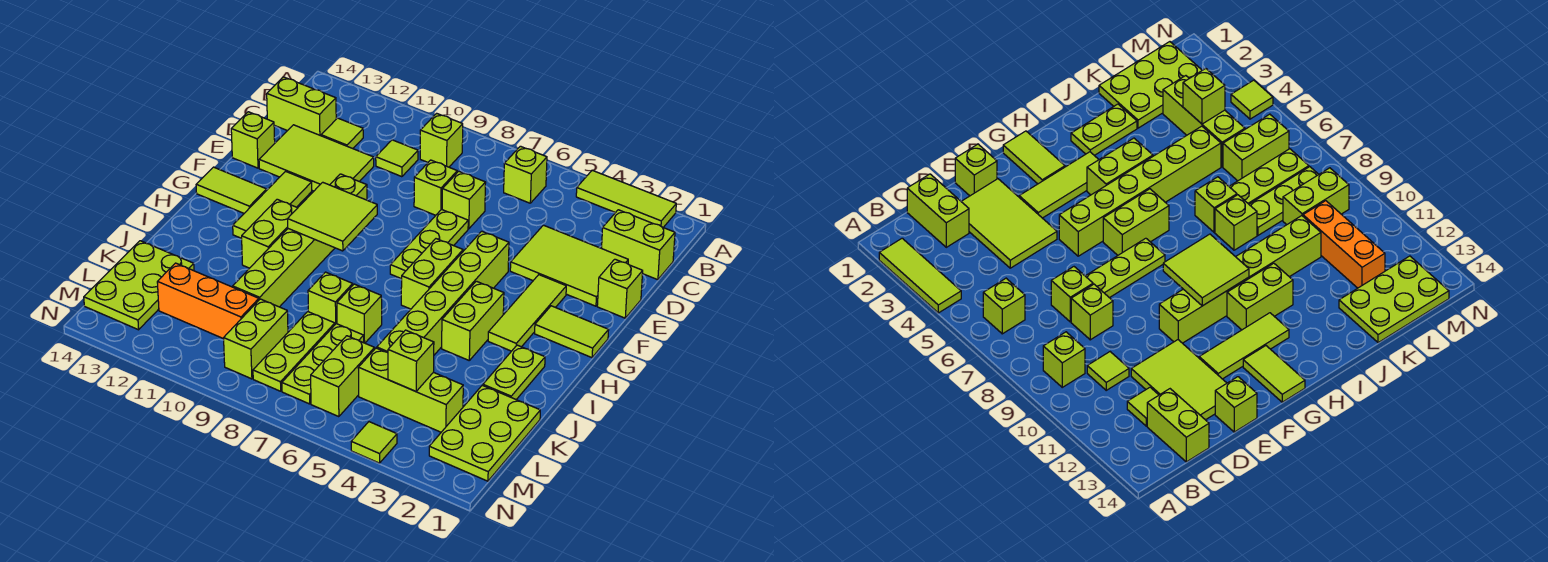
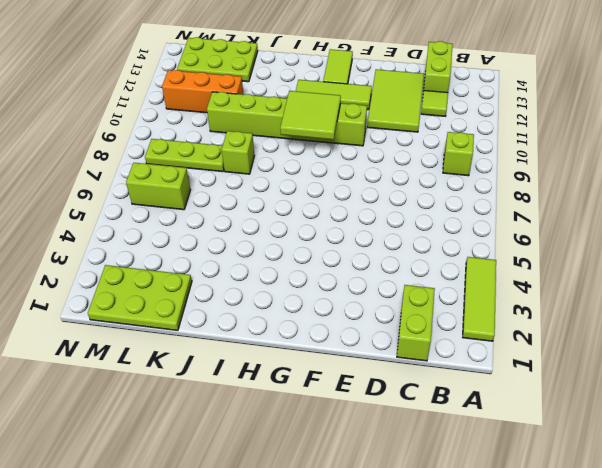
orange brick K11:M11 level 1 -> orange brick L10:L12 level 1
none -> lime brick B6 level 1
none -> lime tile C10 level 1
none -> lime tile D2:E4 level 1
none -> lime brick D7 level 1

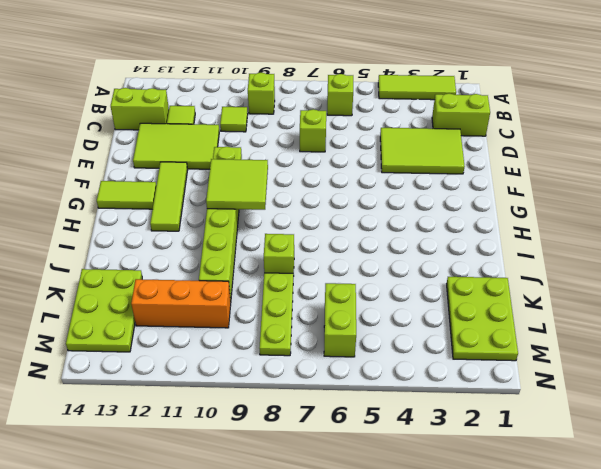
none -> lime brick D8 level 1
none -> lime brick E1 level 1
none -> lime plate E7:G7 level 1
none -> lime brick E14 level 1

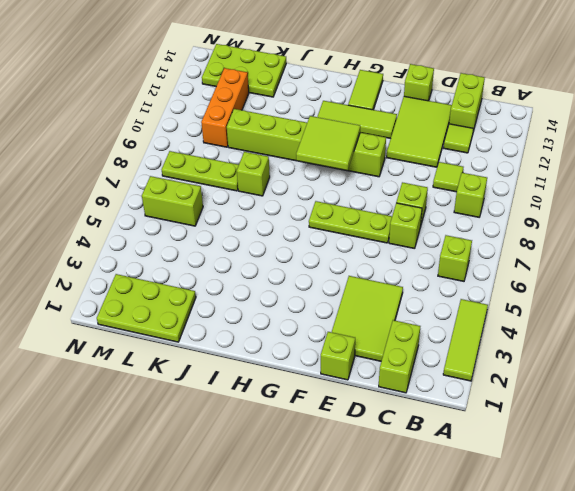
none -> lime tile F3:H3 level 1
none -> lime brick F5:K5 level 1
none -> lime tile G1:G2 level 1
none -> lime brick G6:H6 level 1

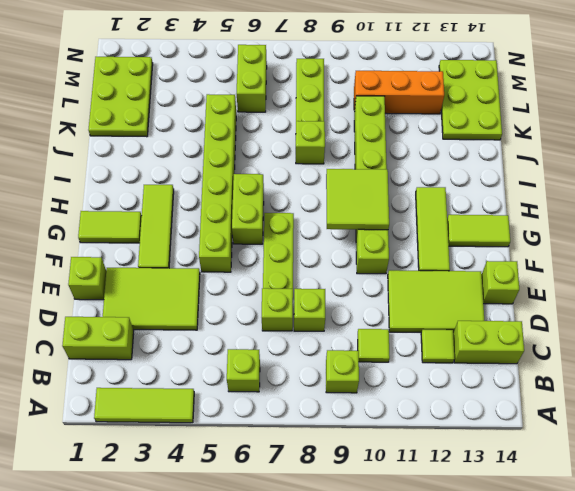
none -> lime brick H4:I4 level 1
none -> lime brick H11:I11 level 1
none -> lime plate I2:J2 level 1
none -> lime brick J7 level 1

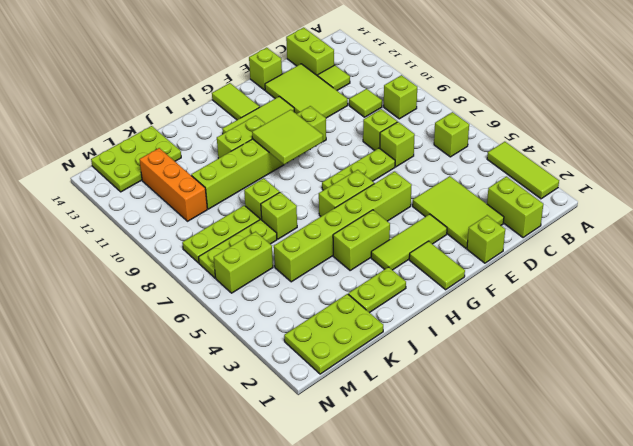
none -> lime brick L3:L5 level 1
none -> lime brick L9:M9 level 1
none -> lime tile N4 level 1
none -> lime brick L4 level 2

